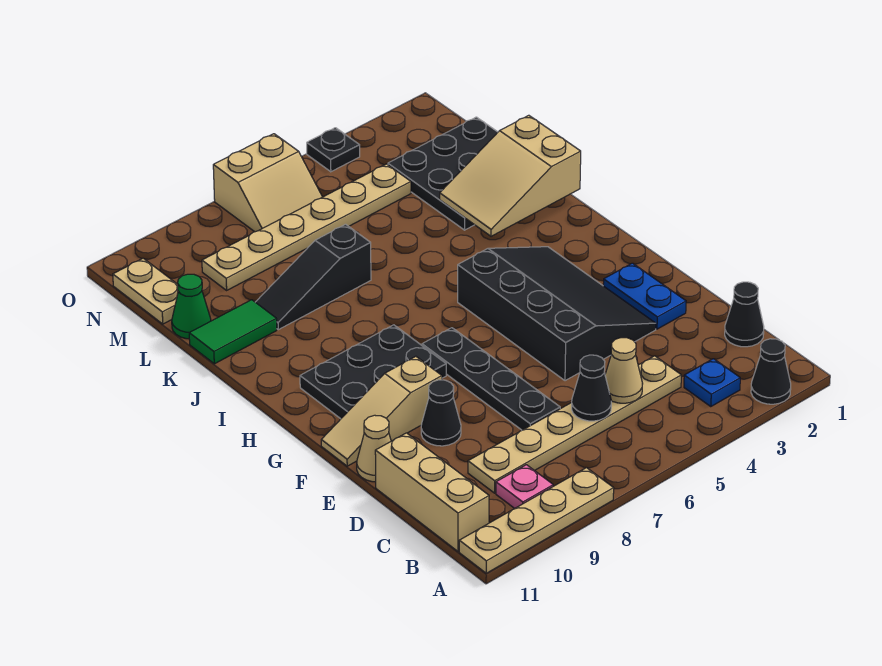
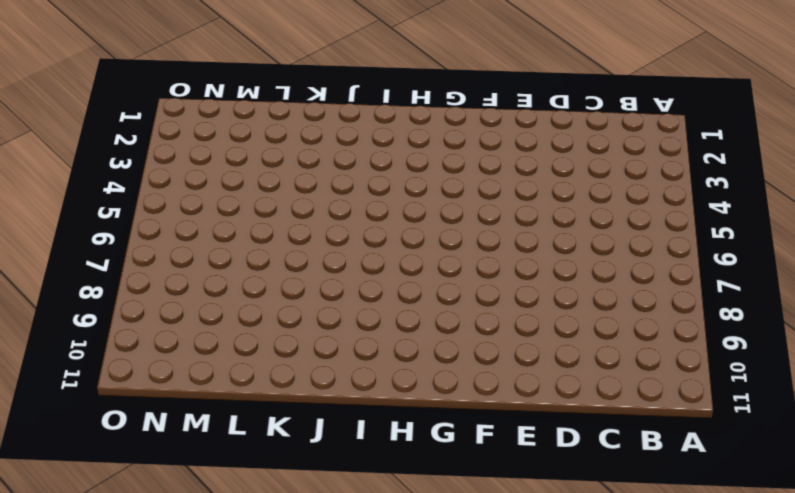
none -> black cone A2 level 1
none -> tan plate A8:A11 level 1
none -> blue plate B3 level 1

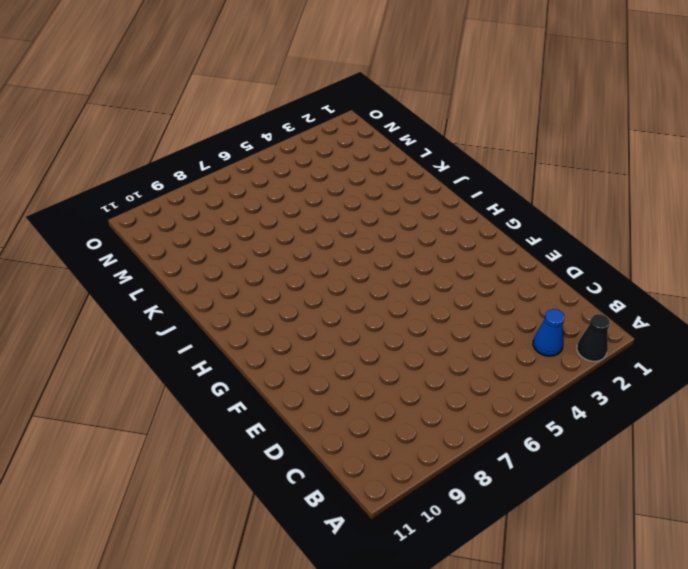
blue cone B3 level 1 -> blue plate B3 level 1
none -> tan plate A8:A11 level 1
none -> pink plate B9 level 1
none -> tan brick B11:D11 level 1

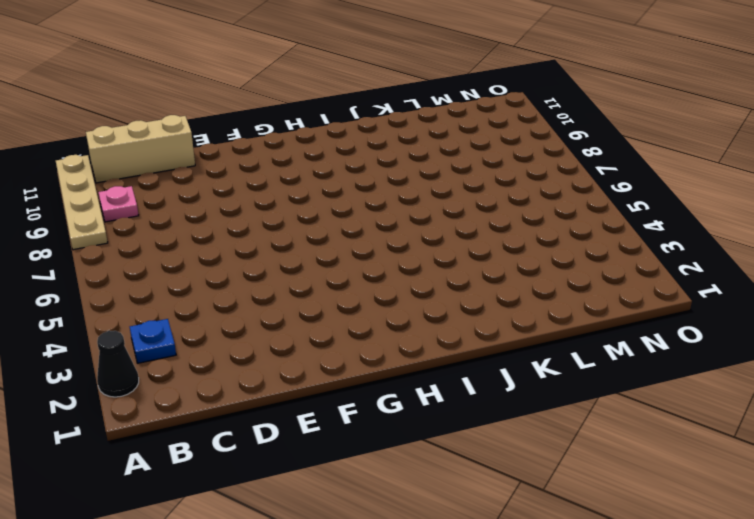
none -> black cone C1 level 1
none -> tan plate C4:C9 level 1
none -> black plate D7:G7 level 1

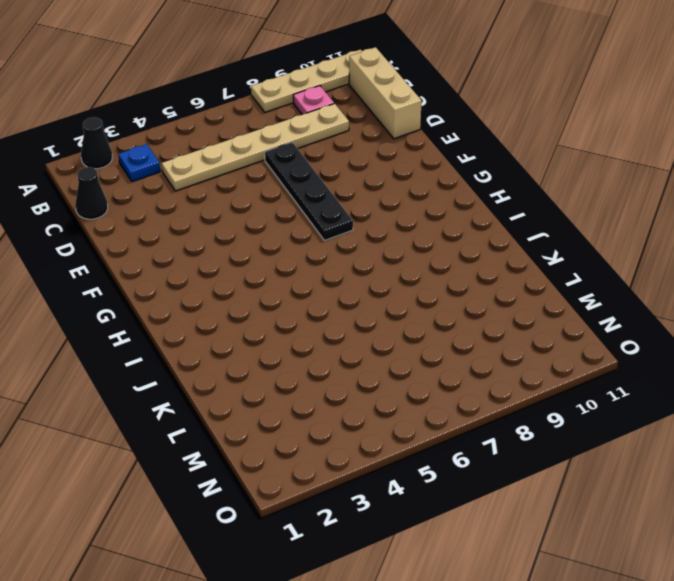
none -> blue plate E2:F2 level 1
none -> black slope E3:H5 level 1 top 5
none -> black cone E9 level 1

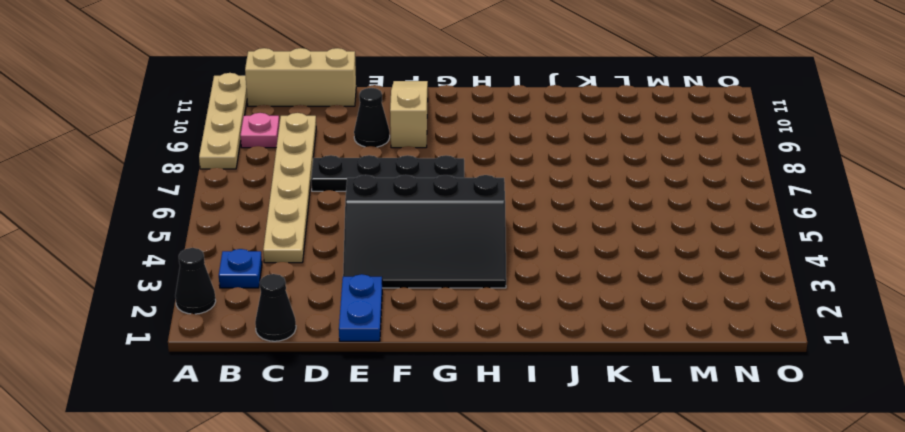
blue plate E1:E2 level 1 -> blue plate E2:F2 level 1
none -> tan cone E11 level 1
none -> black plate G8:H10 level 1
none -> black plate K1:M3 level 1

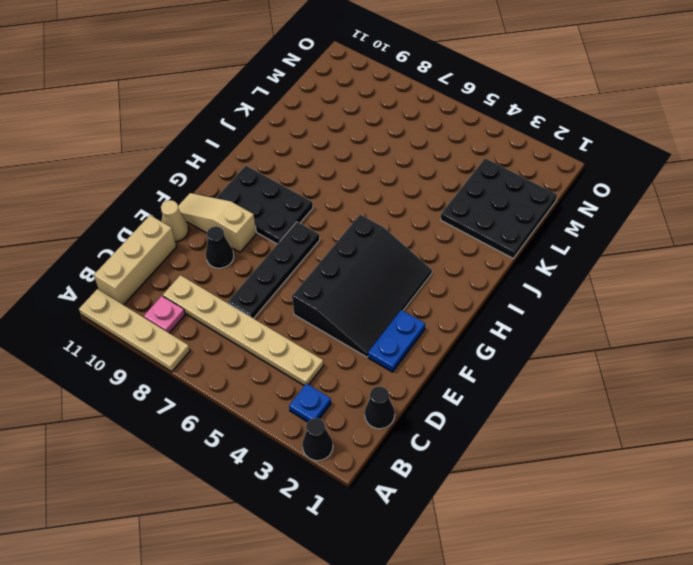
none -> black slope K7:K9 level 1 top 7
none -> green tile K10:K11 level 1
none -> green cone L11 level 1

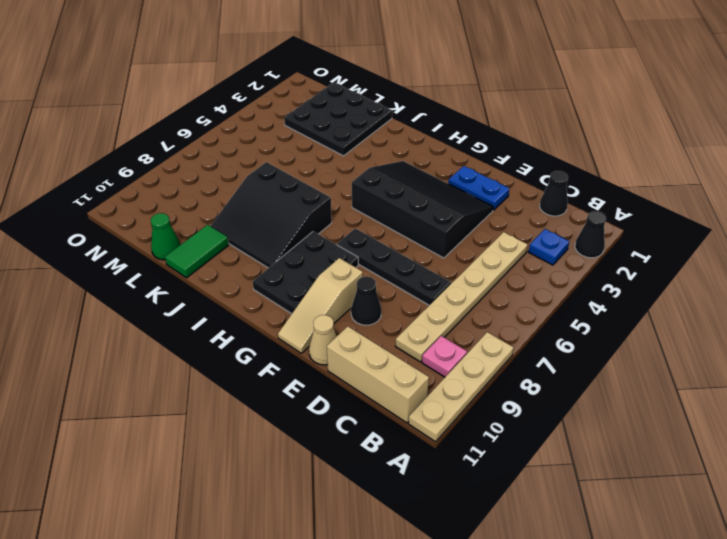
black slope I7:K9 level 1 top 7 -> black slope K7:K9 level 1 top 7
none -> tan plate M4:M9 level 1
none -> tan plate M11:N11 level 1
none -> tan slope N6:O7 level 1 top O

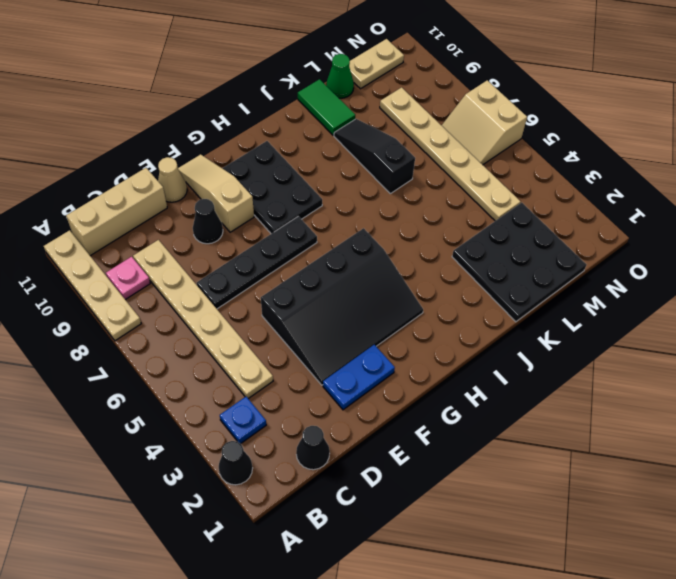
none -> black plate O4 level 1
none -> tan cone C5 level 2
none -> black cone C6 level 2

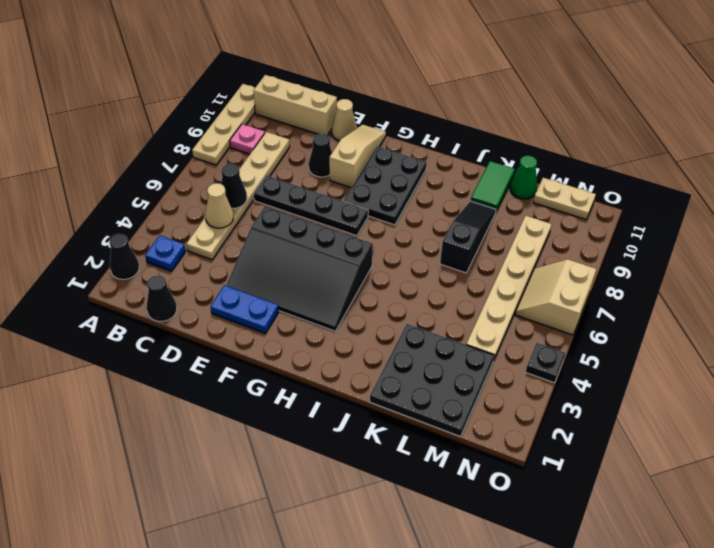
none -> tan slope J1:K3 level 2 top 1

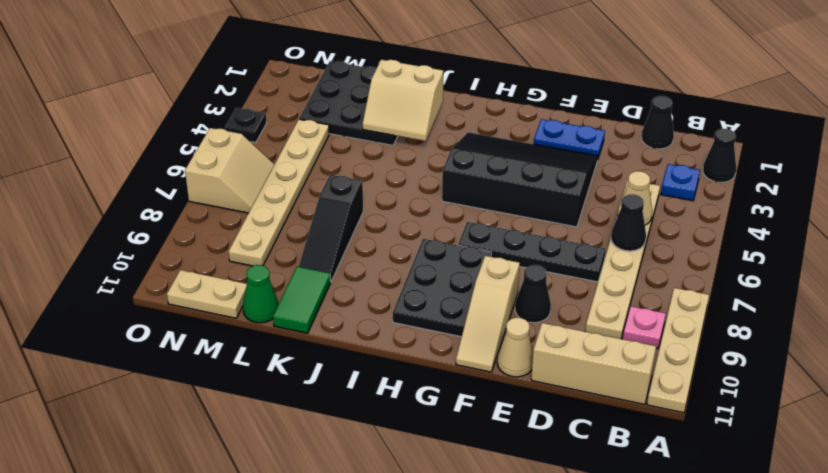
tan slope J2:K3 level 2 top 2 -> tan slope J1:K3 level 2 top 1

